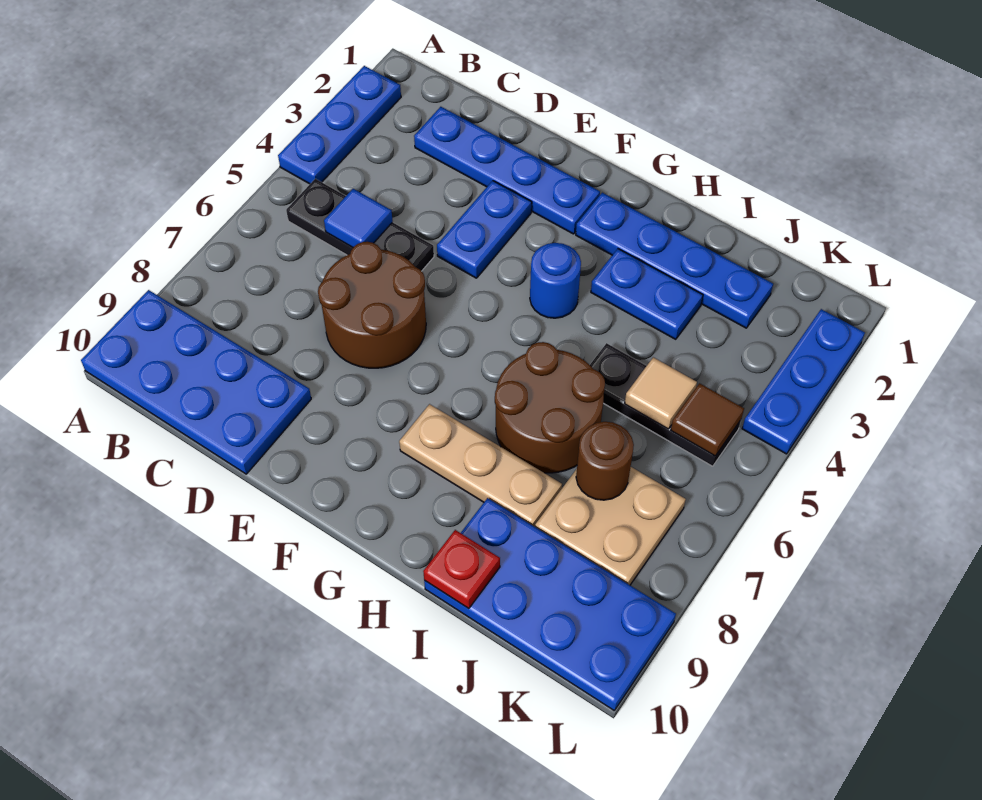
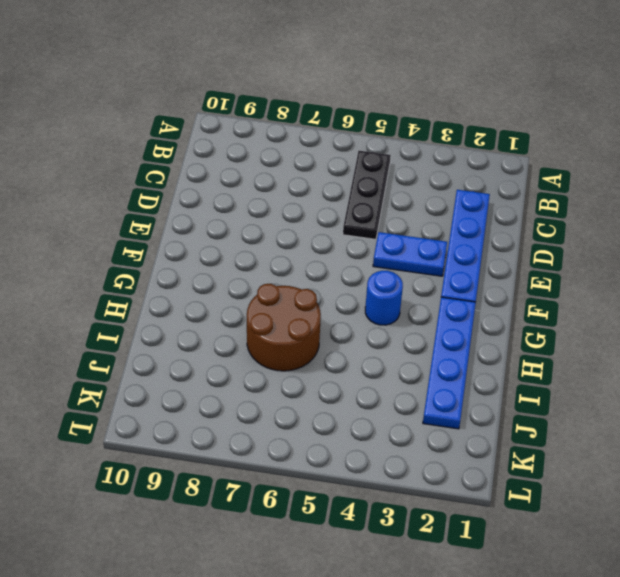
none -> blue plate A2:A4 level 1
none -> blue plate A9:D10 level 1
none -> brown round brick D6:E7 level 1

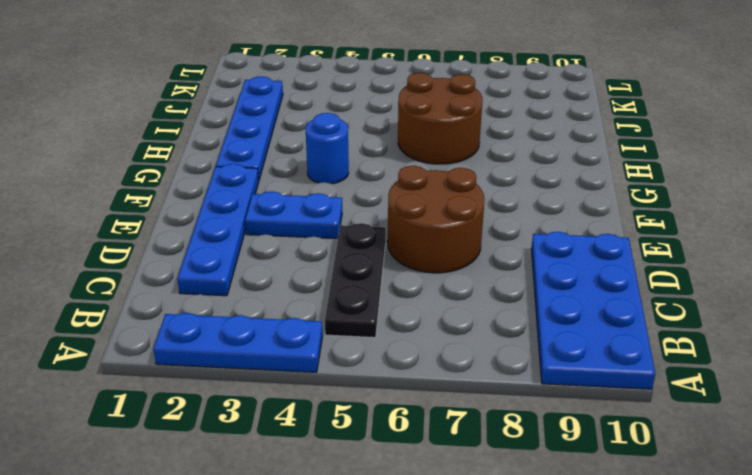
none -> tan plate G8:I8 level 1
none -> blue plate H3:I3 level 1
none -> black plate I5:K5 level 1

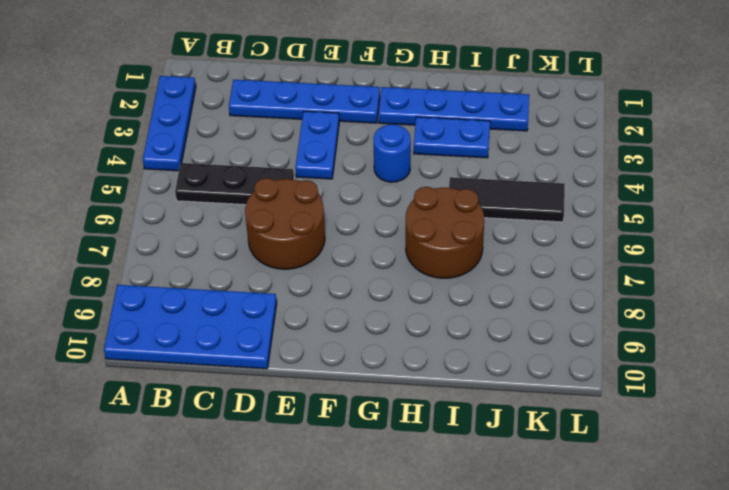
black tile I5:K5 level 1 -> black plate I5:K5 level 1
none -> tan plate G8:I8 level 1
none -> blue plate I9:L10 level 1
none -> tan plate J7:K8 level 1

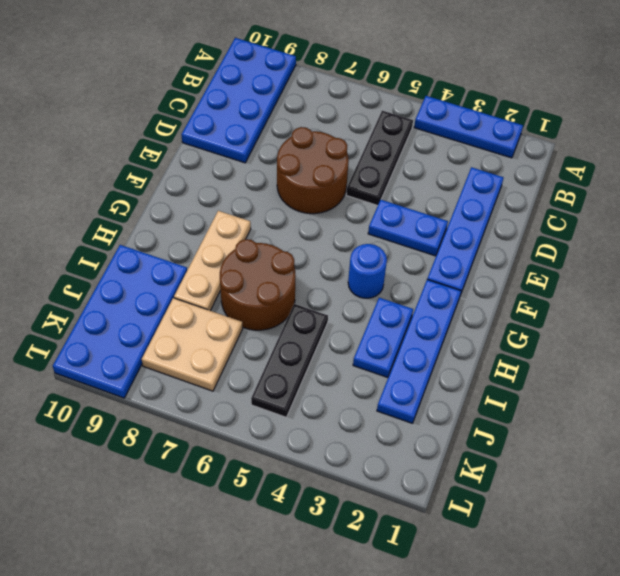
none -> blue plate L2:L4 level 1
none -> blue tile C5 level 2
none -> red plate I10 level 2

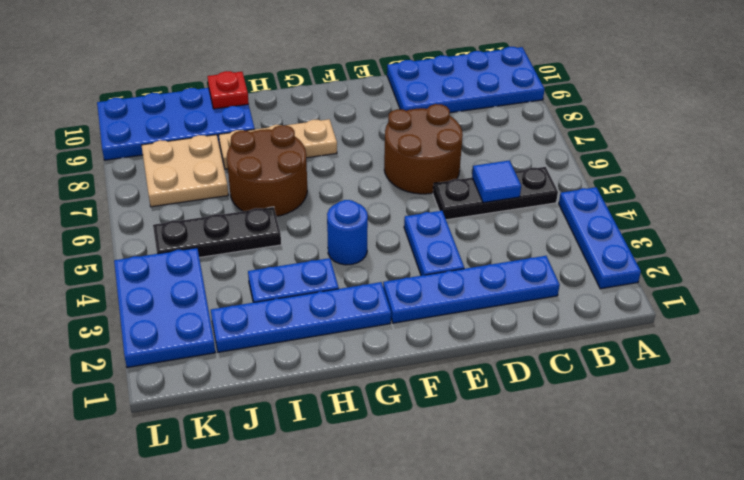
blue plate K2:L4 level 1 -> blue plate L2:L4 level 1
none -> tan tile J5 level 2
none -> brown round brick J7 level 2
none -> brown tile K5 level 2

